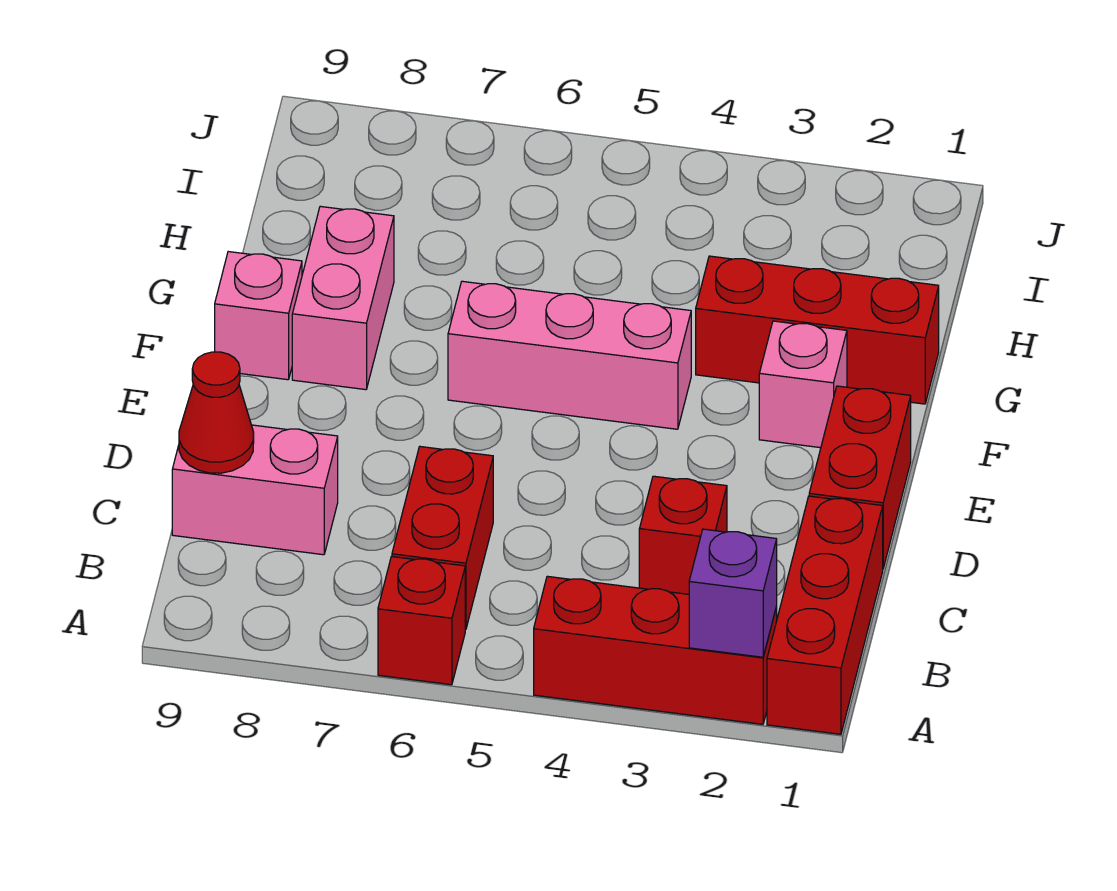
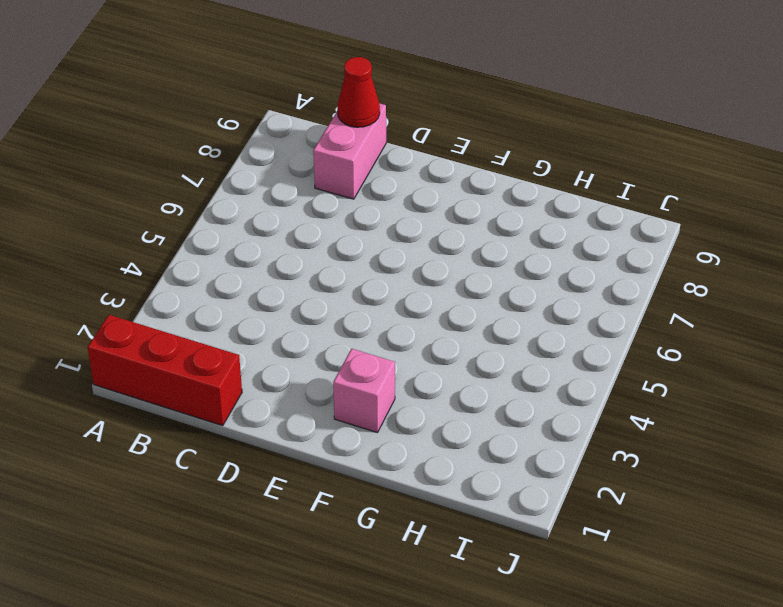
none -> red brick A2:A4 level 1
none -> red brick A6 level 1
none -> red brick B6:C6 level 1

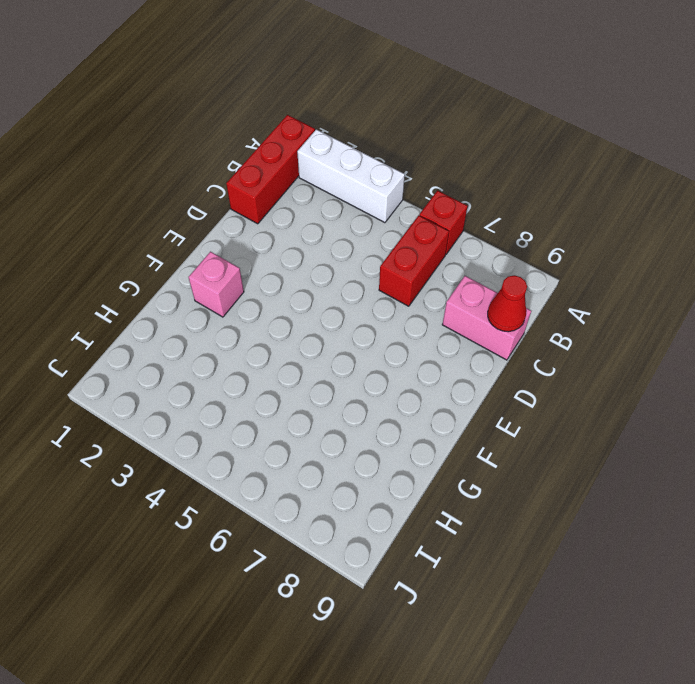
white brick A2:A4 level 1 -> red brick A2:A4 level 1
none -> red brick C3 level 1
none -> red brick D1:E1 level 1
none -> pink brick F4:F6 level 1

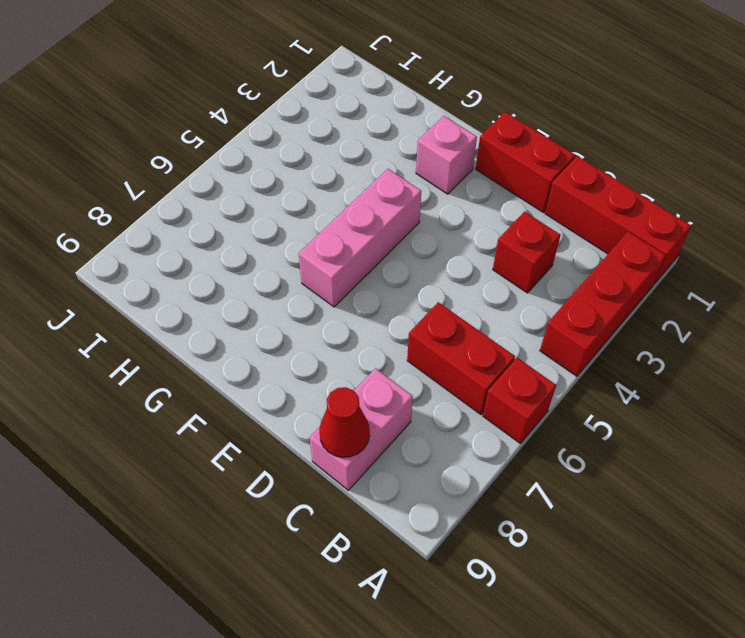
none -> pink brick F8:G8 level 1
none -> pink brick F9 level 1
none -> red brick G1:G3 level 1

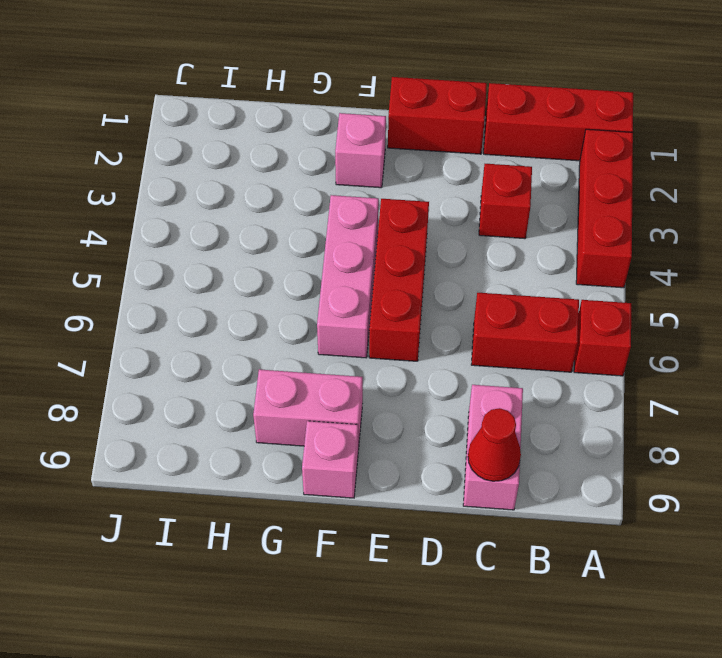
red brick E4:E6 level 1 -> red brick G1:G3 level 1
none -> purple brick A2 level 2

